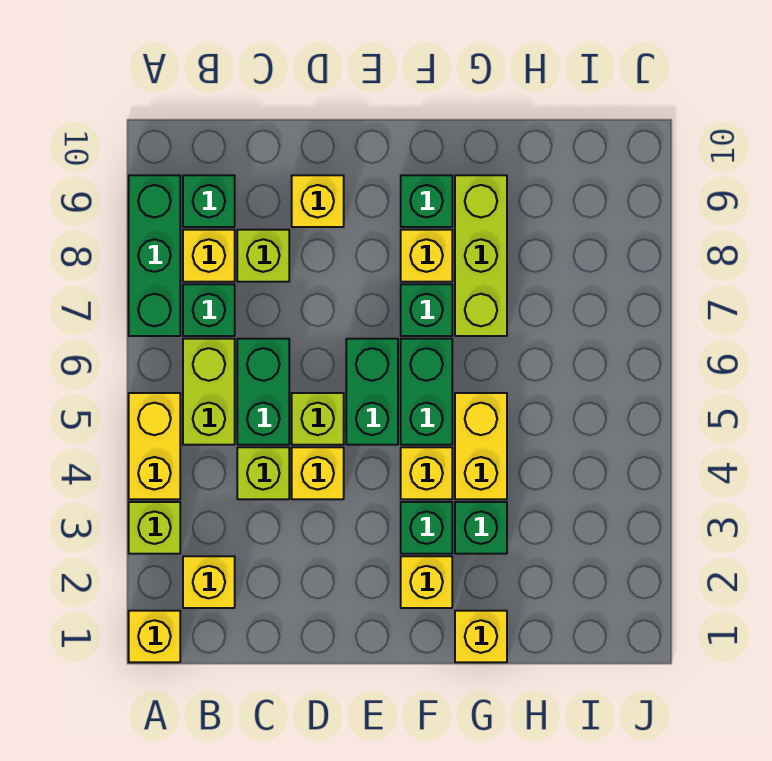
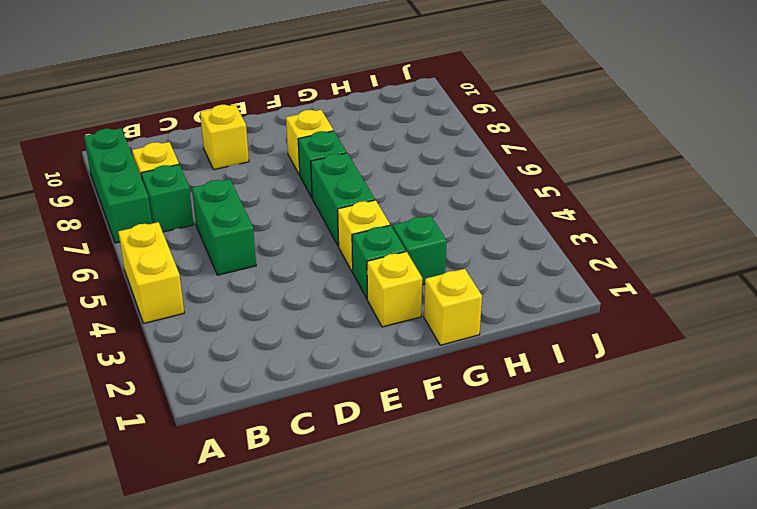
none -> yellow brick A1 level 1
none -> lime brick A3 level 1
none -> yellow brick B2 level 1

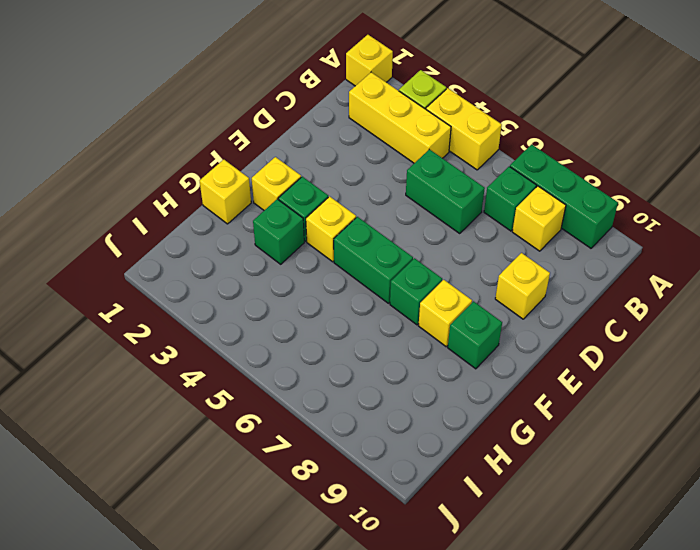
yellow brick B2:B4 level 1 -> yellow brick B2 level 1
none -> lime brick B5:B6 level 1
none -> green brick B9 level 1
none -> lime brick C4 level 1

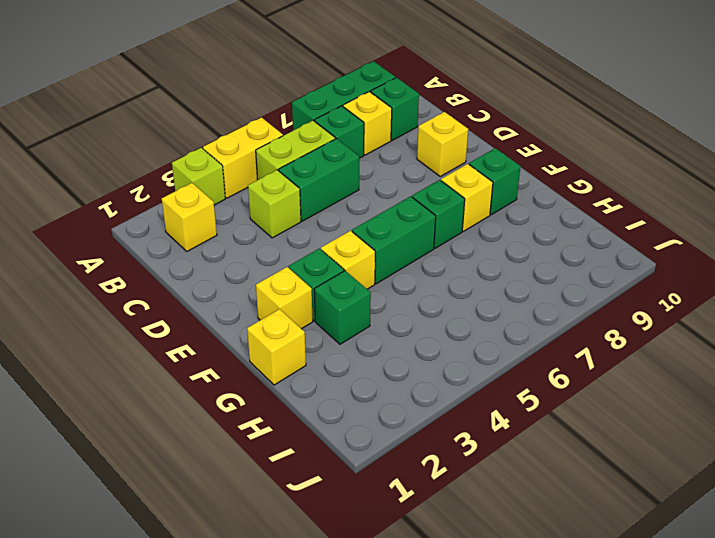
none -> yellow brick A1 level 1
none -> lime brick C8 level 1
none -> yellow brick D4 level 1

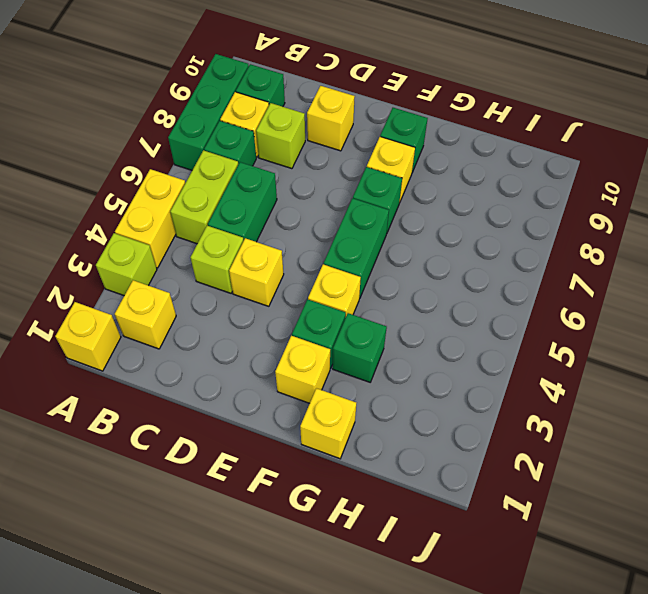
none -> lime brick D5 level 1
none -> green brick E5:E6 level 1
none -> yellow brick G4:G5 level 1

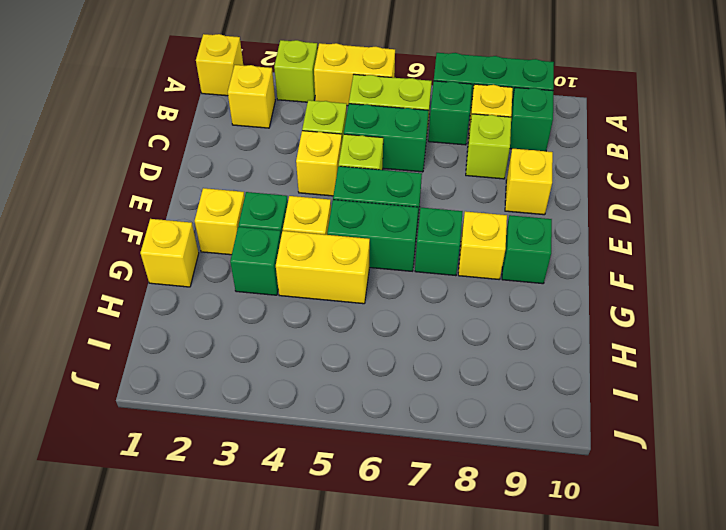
none -> lime brick G7:G9 level 1

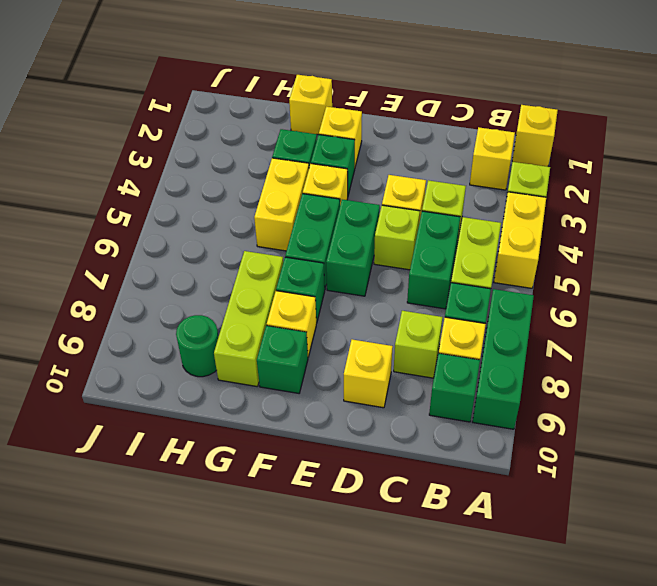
green round brick H9 level 1 -> none

